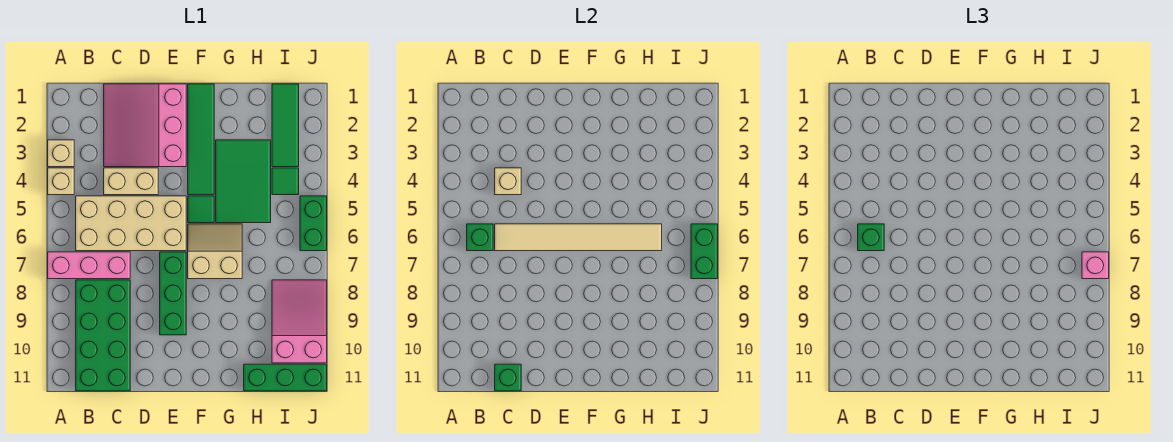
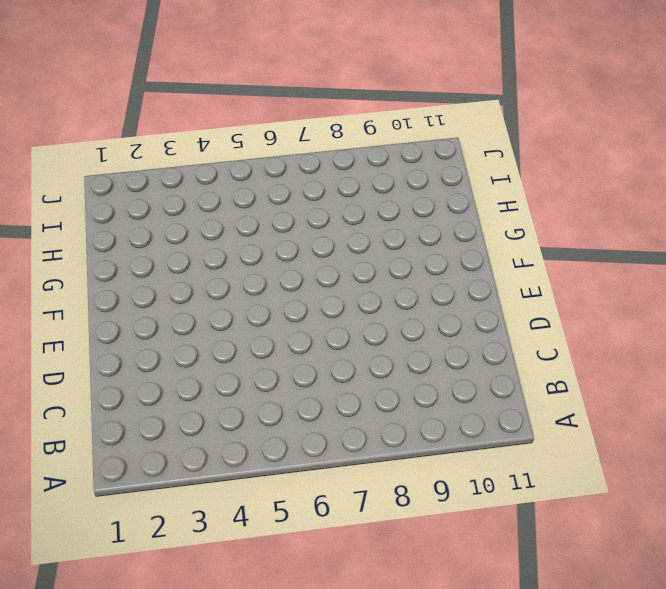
none -> tan brick A3 level 1
none -> tan brick A4 level 1
none -> pink brick A7:C7 level 1

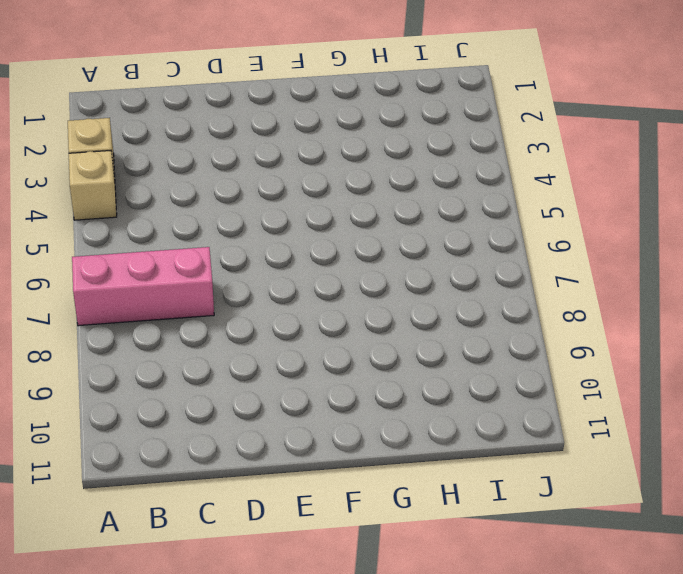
none -> tan brick B5:E6 level 1
none -> green brick B8:C11 level 1
none -> pink slope C1:E3 level 1 top E

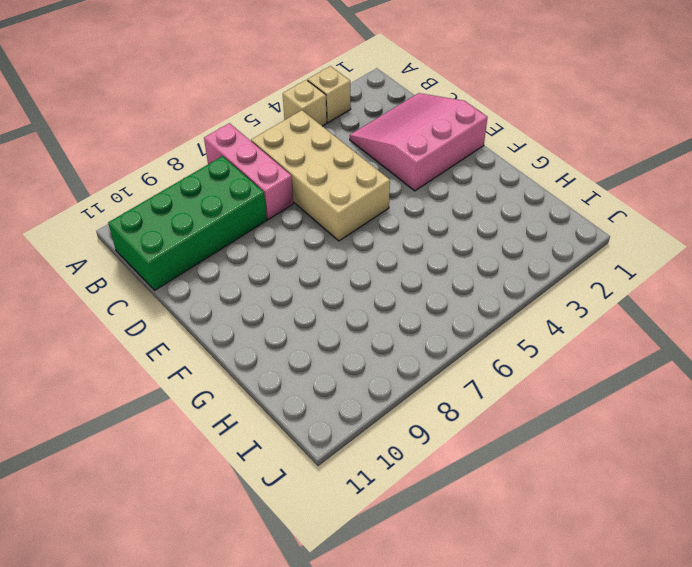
none -> tan brick C4:D4 level 1
none -> green brick E7:E9 level 1
none -> green tile F1:F4 level 1

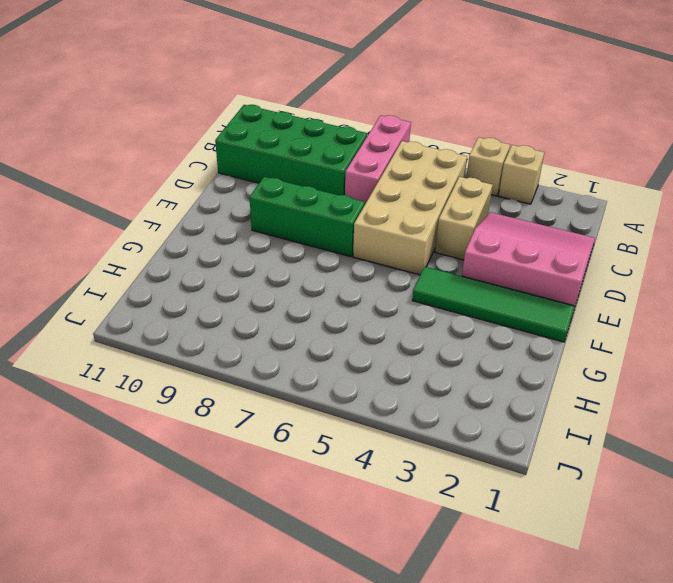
none -> green tile F5 level 1
none -> tan slope F6:G7 level 1 top 7
none -> green tile G3:H5 level 1

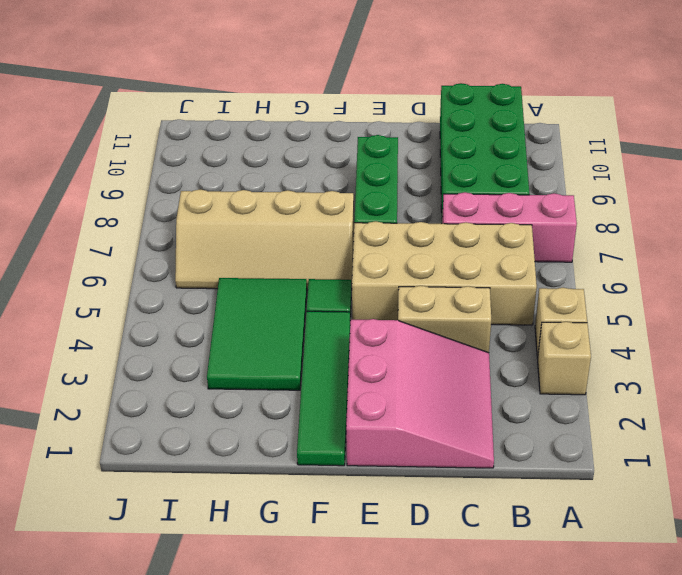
tan slope F6:I7 level 1 top 7 -> tan slope F6:G7 level 1 top 7
none -> green brick H11:J11 level 1
none -> green tile I1:I3 level 1
none -> green tile I4 level 1

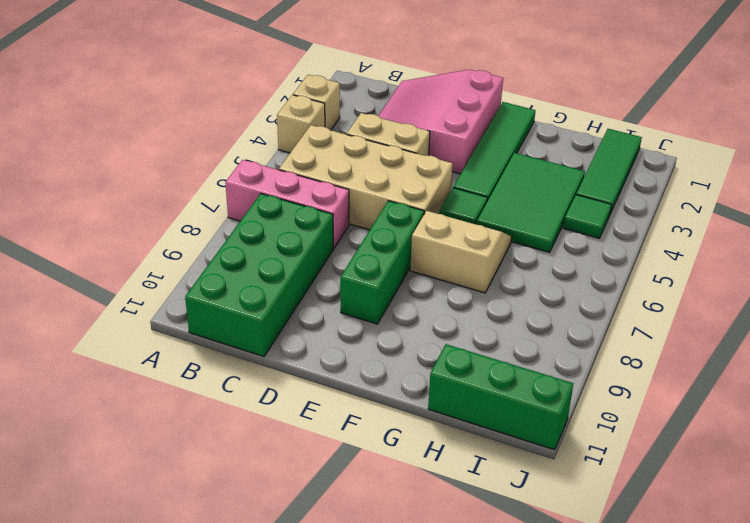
none -> pink slope I8:J10 level 1 top 10
none -> green brick J5:J6 level 1
none -> green brick B6 level 2

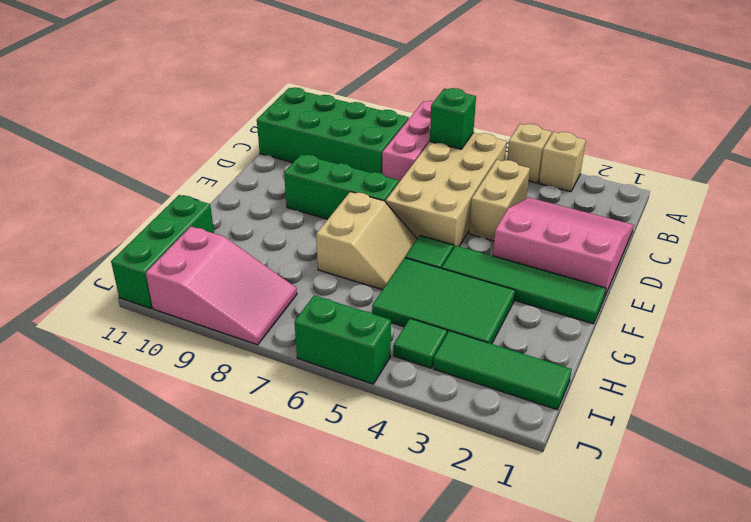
none -> tan brick C4 level 2
none -> tan tile C6:H6 level 2
none -> green brick C11 level 2

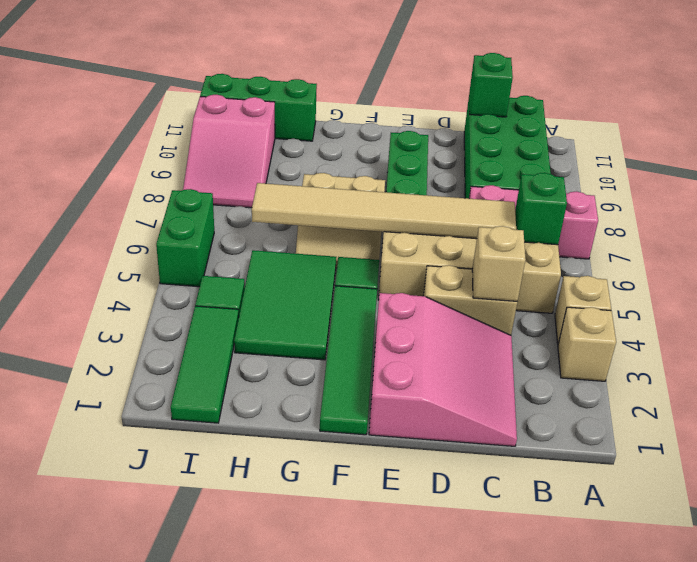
none -> green brick J6:J7 level 2
none -> green brick B6 level 3
none -> pink brick J7 level 3

